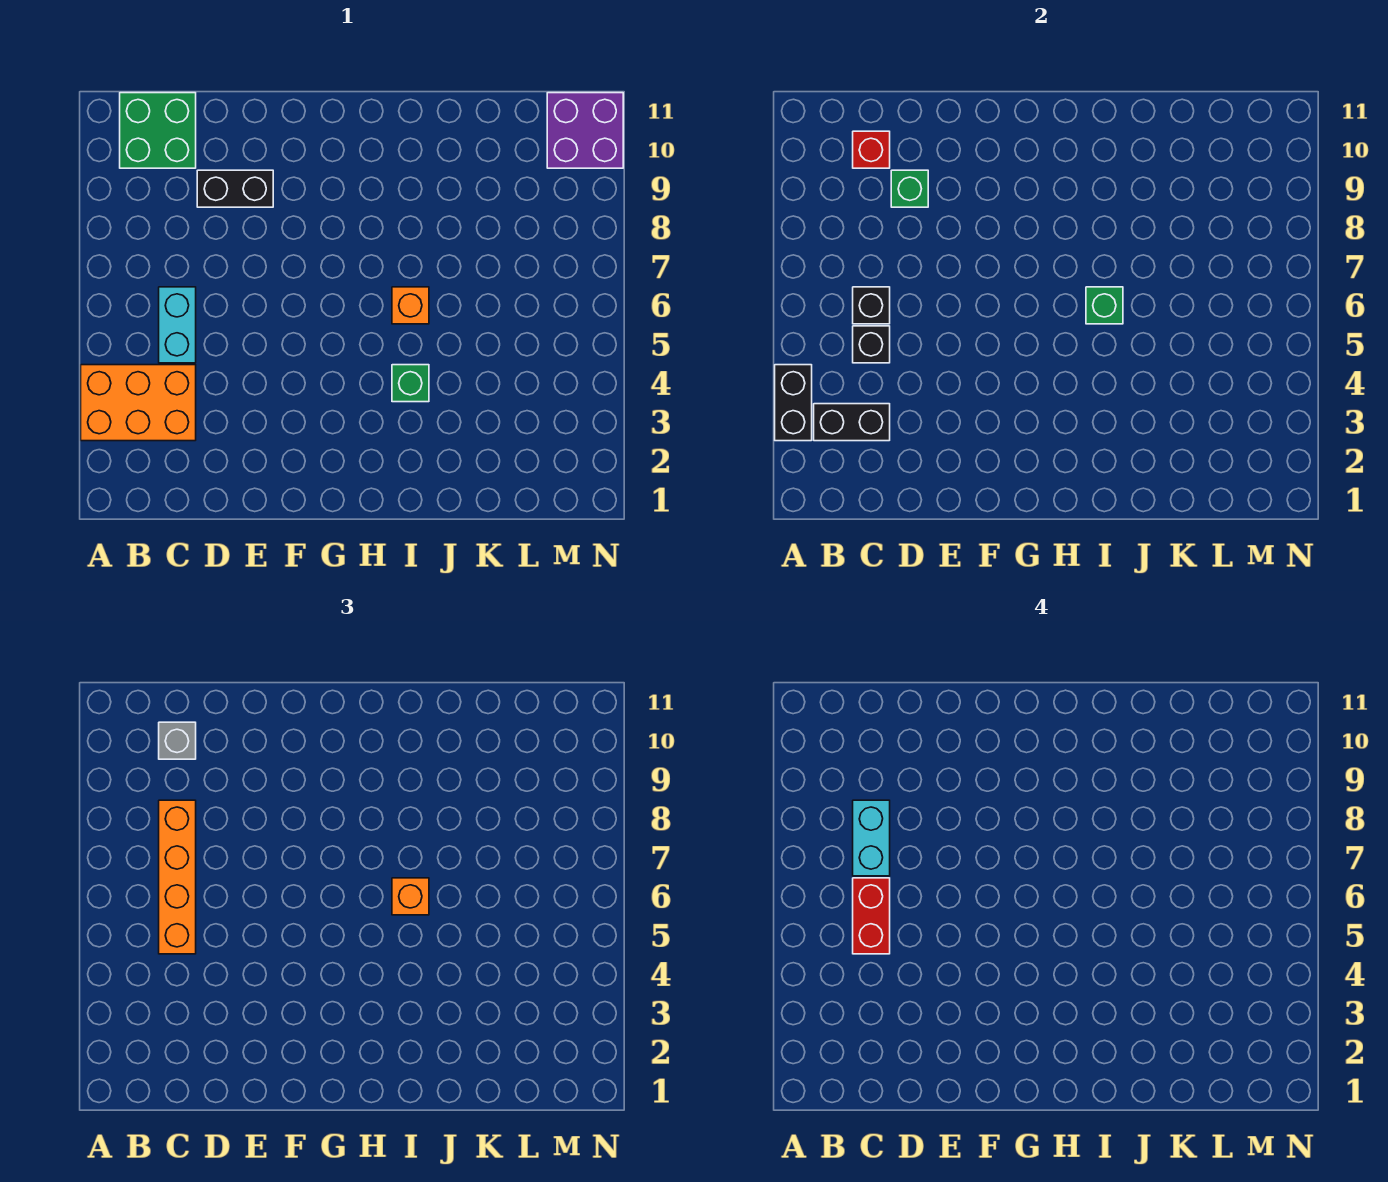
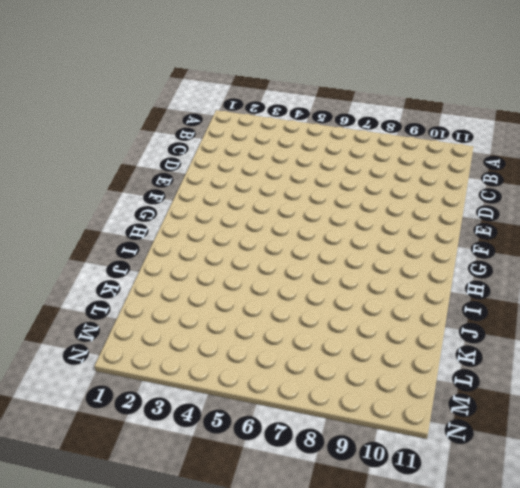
none -> orange brick A3:C4 level 1
none -> green brick B10:C11 level 1
none -> cyan brick C5:C6 level 1

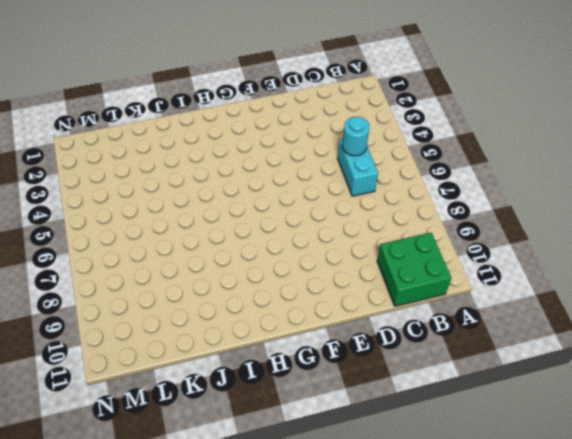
cyan round brick C5 level 2 -> black brick C5 level 2
none -> orange brick A3:C4 level 1
none -> black brick D9:E9 level 1
none -> green brick I4 level 1

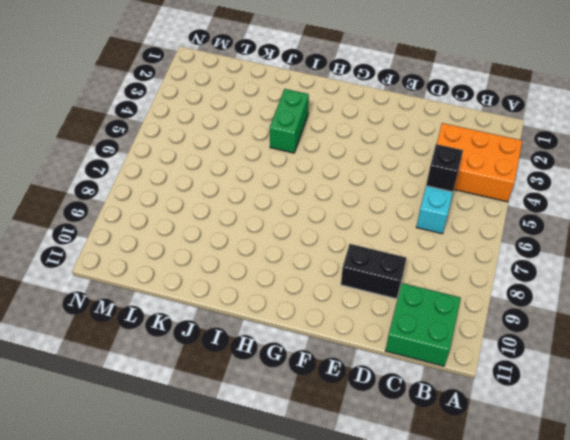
green brick I3:I4 level 1 -> green brick I4 level 1
none -> orange brick I6 level 1
none -> purple brick M10:N11 level 1
none -> black brick A3:A4 level 2

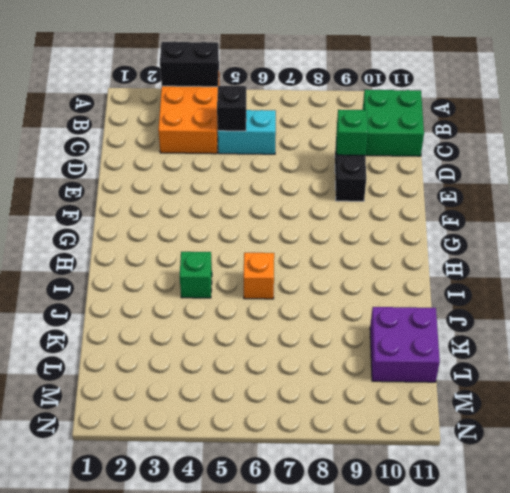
purple brick K10:L11 level 1 -> purple brick M10:N11 level 1
none -> black brick B3:C3 level 2
none -> black brick C6 level 2
none -> red brick C10 level 2

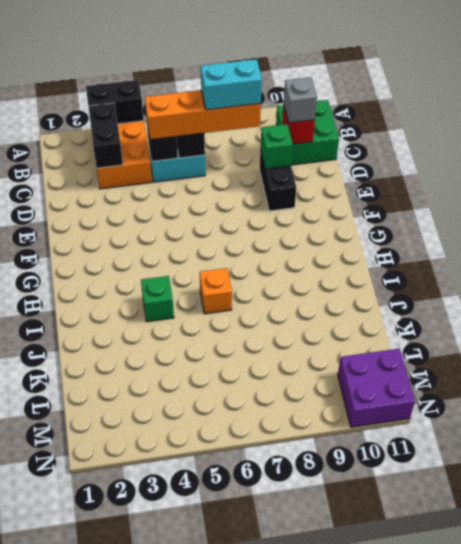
none -> green brick I6 level 2
none -> orange brick I6 level 3
none -> red brick C5:C6 level 4

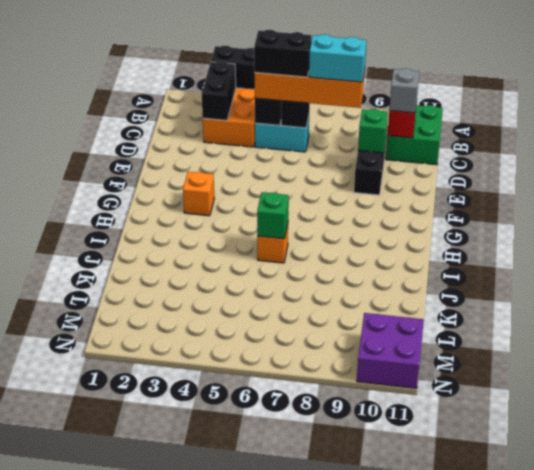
black brick C5:C6 level 4 -> red brick C5:C6 level 4
orange brick G3 level 1 -> orange brick I6 level 3
none -> green brick I4 level 1

